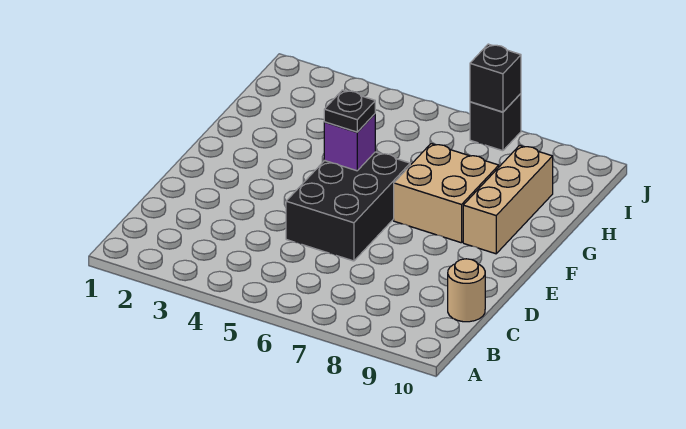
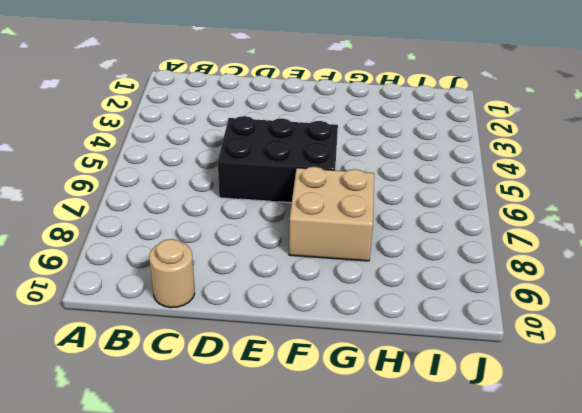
none -> tan brick F9:H9 level 1
none -> black brick J7 level 1

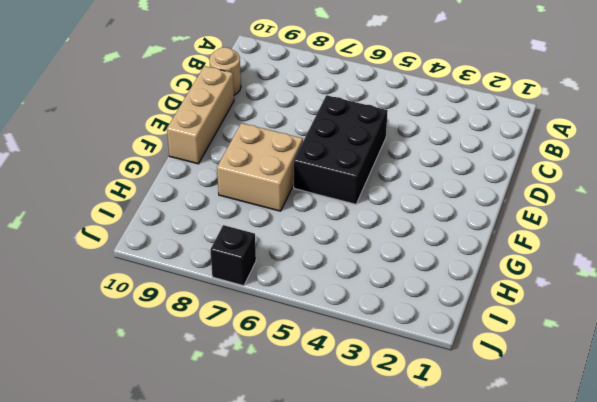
tan brick D10:F10 level 1 -> tan brick F9:H9 level 1
none -> purple brick F5 level 2
none -> black brick J7 level 2

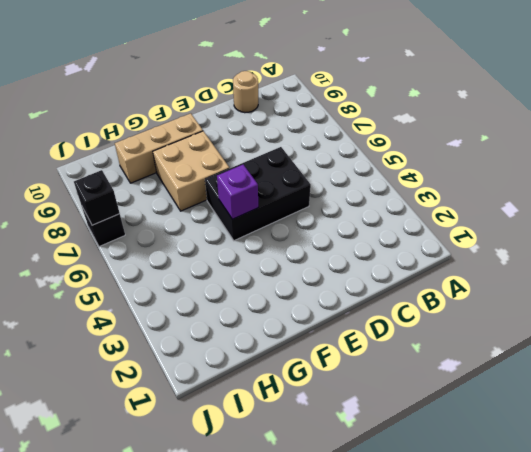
none -> black plate F5 level 3

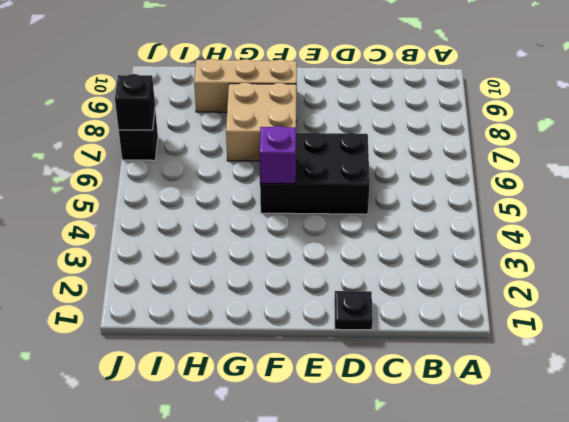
black plate D1 level 1 -> black plate F5 level 3
none -> tan round brick C10 level 1

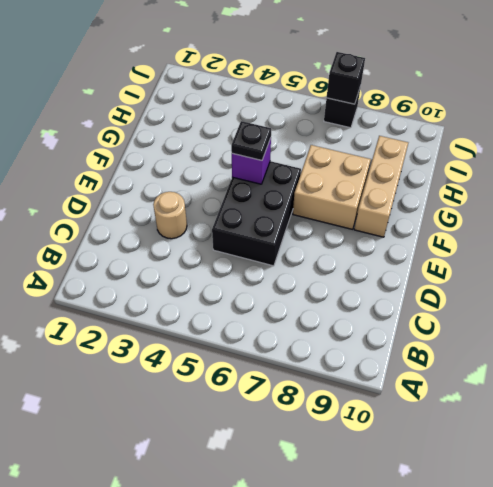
tan round brick D3 level 1 -> tan round brick C10 level 1

